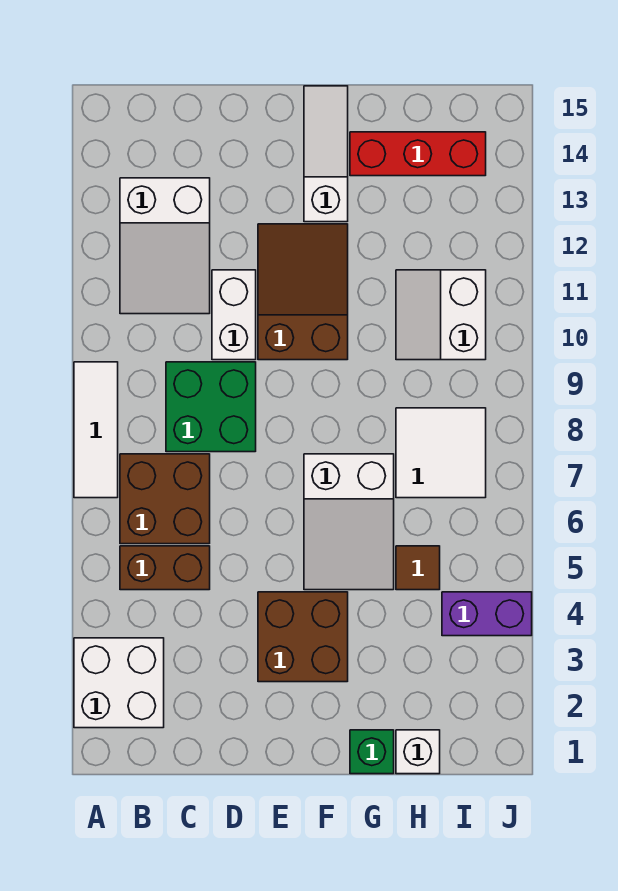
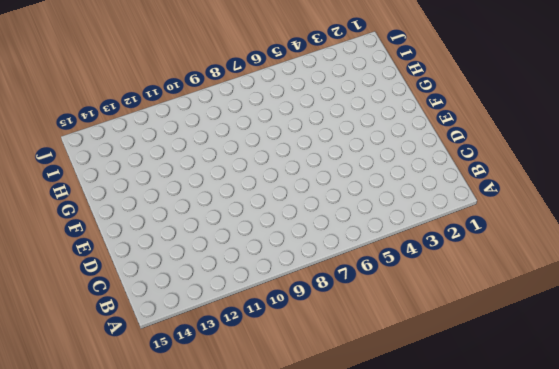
none -> white brick A2:B3 level 1
none -> white tile A7:A9 level 1
none -> brown brick B5:C5 level 1

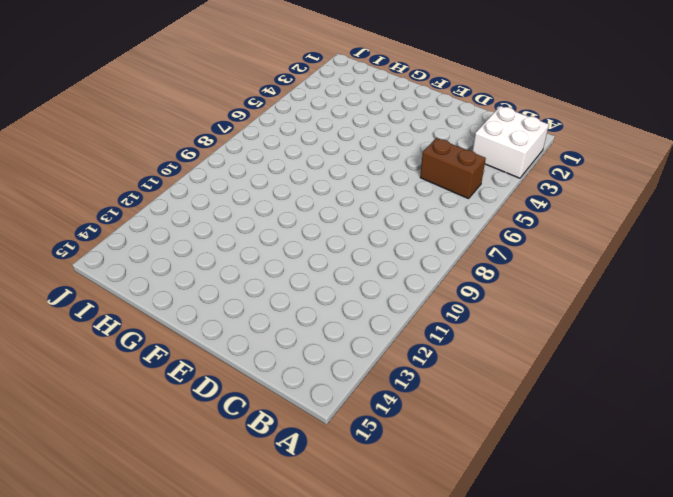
none -> white tile A7:A9 level 1
none -> brown brick B6:C7 level 1
none -> white slope B11:C13 level 1 top 13

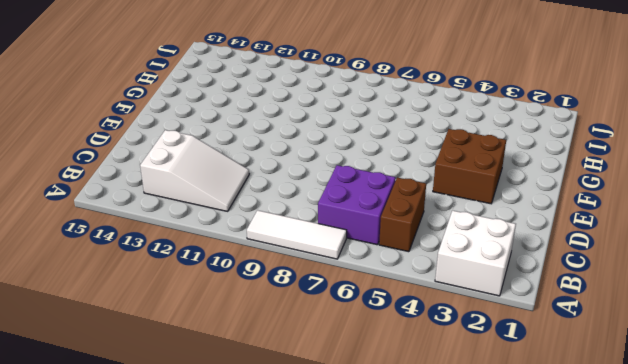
purple brick B6:C7 level 1 -> brown brick B6:C7 level 1
none -> green brick C8:D9 level 1
none -> white brick D10:D11 level 1
none -> brown slope E10:F12 level 1 top 10

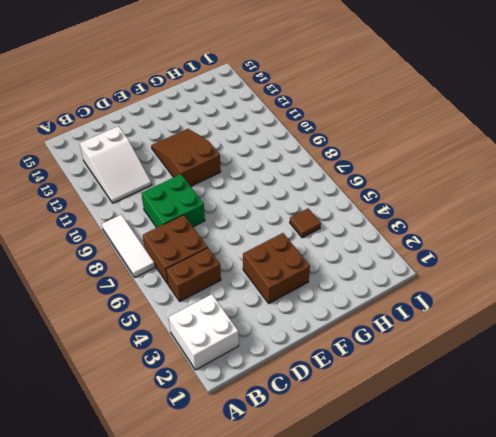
none -> white brick D10:D11 level 1
none -> white slope F5:G7 level 1 top 7
none -> white slope F13:F15 level 1 top 13

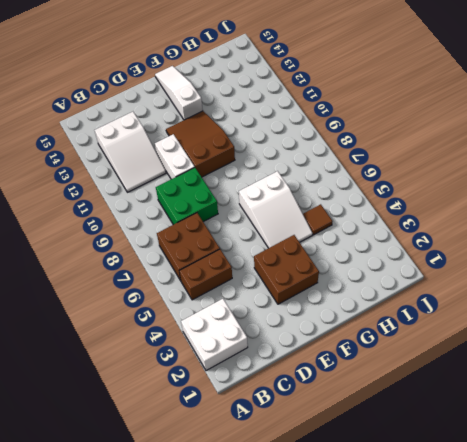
none -> white tile A7:A9 level 1
none -> green brick G1 level 1
none -> red brick G14:I14 level 1

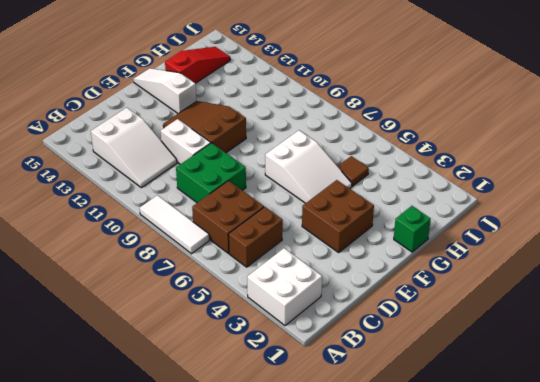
red slope G14:I14 level 1 top G -> red brick G14:I14 level 1
none -> white brick H1 level 1
none -> white tile H7:I8 level 1
none -> white slope H10:I11 level 1 top I

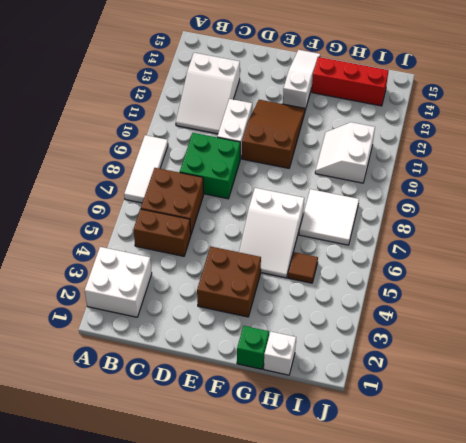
none -> purple brick I4:J4 level 1

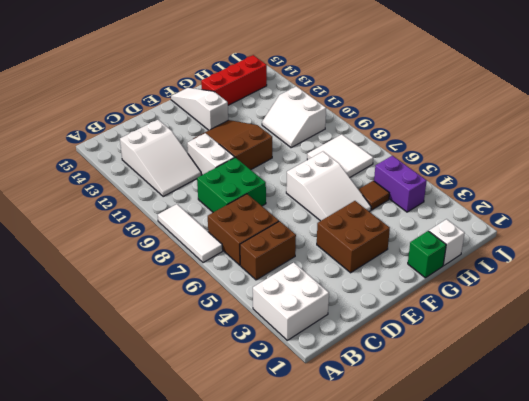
purple brick I4:I5 level 1 -> purple brick I4:J4 level 1

